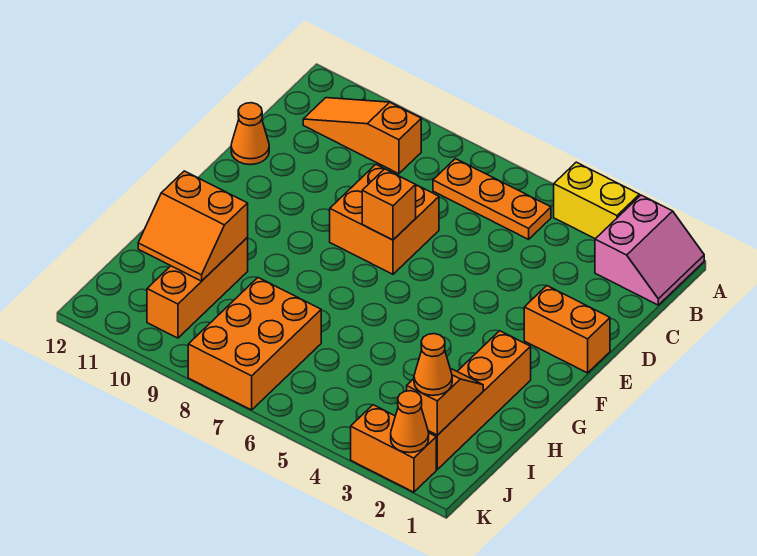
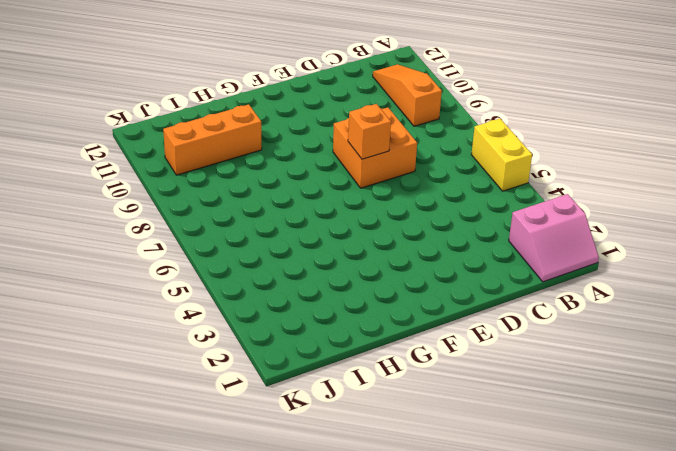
yellow brick A5:A6 level 1 -> yellow brick A3:A4 level 1
none -> orange plate B5:B7 level 1
none -> orange cone D12 level 1
none -> orange brick E1:E2 level 1

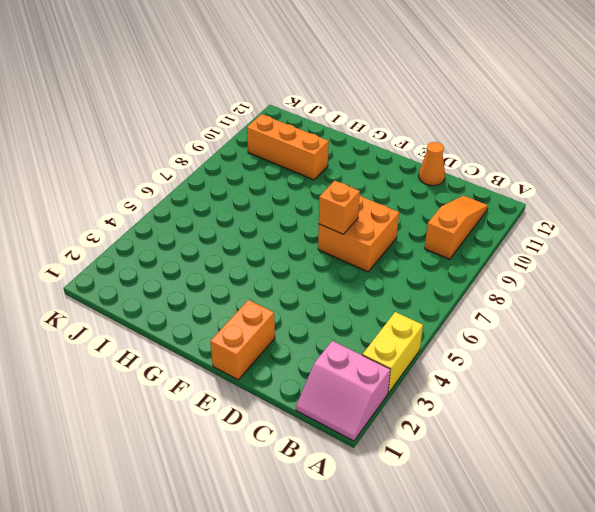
none -> orange plate B5:B7 level 1
none -> orange brick G2:J2 level 1
none -> orange brick I7:K8 level 1

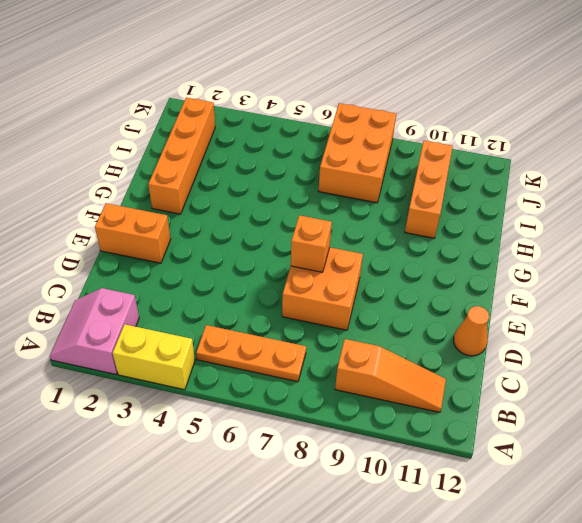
none -> orange brick K2:K3 level 1
none -> orange slope H10:I11 level 2 top H
none -> orange slope I2:J2 level 2 top J

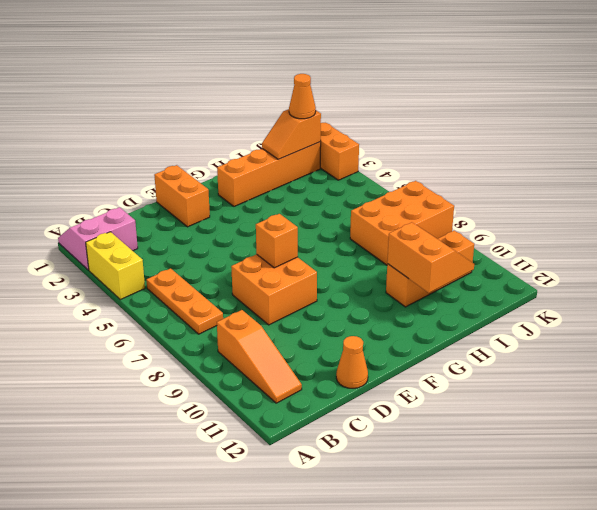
none -> orange cone K2 level 2

